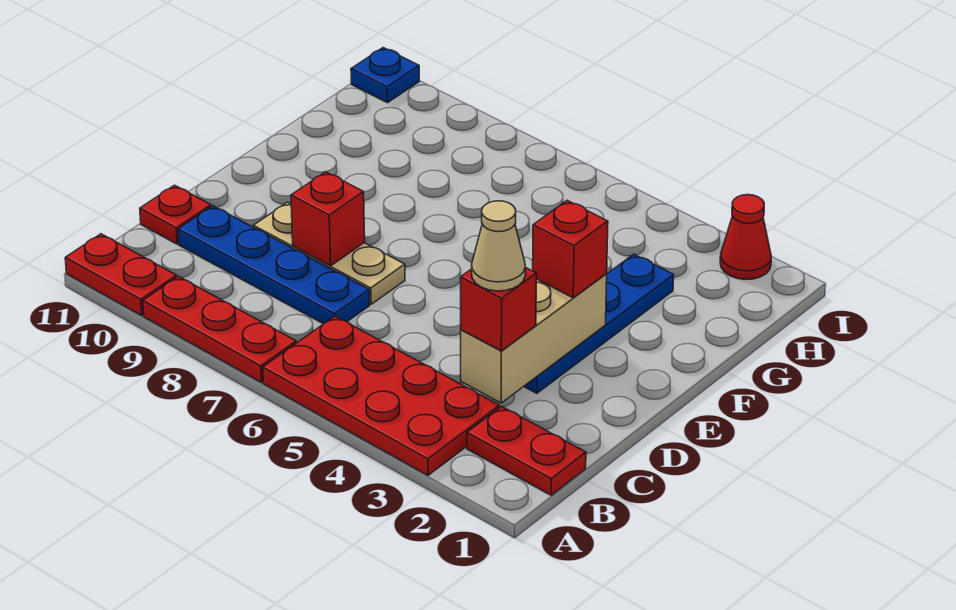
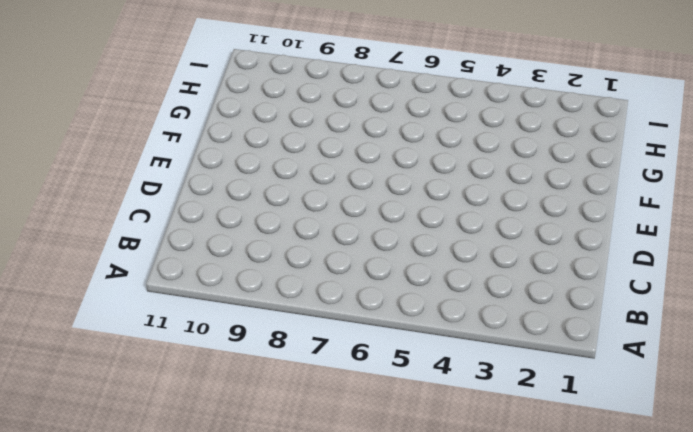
none -> red plate A3:B6 level 1
none -> red plate A7:A9 level 1
none -> red plate A10:A11 level 1

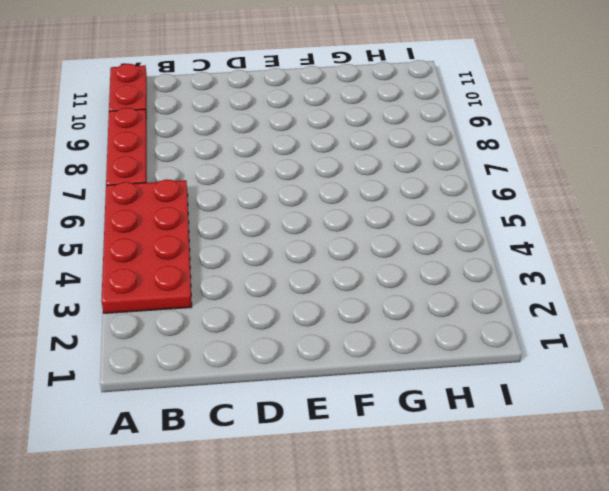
none -> red plate B1:B2 level 1
none -> blue plate C7:C10 level 1
none -> red plate C11 level 1

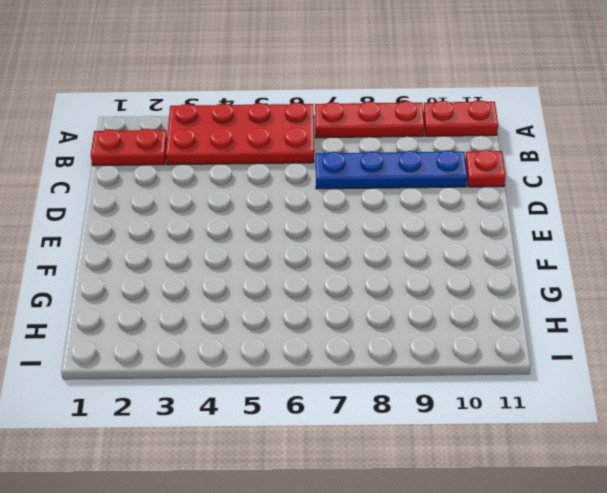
none -> blue plate D3:G3 level 1
none -> tan plate D7:D9 level 1
none -> red cone I2 level 1

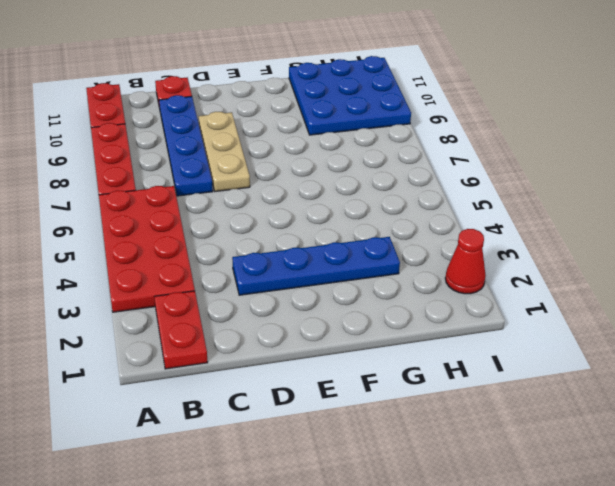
blue plate G9:I11 level 1 -> blue plate I11 level 1
none -> tan brick C3:E3 level 2
none -> red brick D8 level 2
none -> red brick C3 level 3

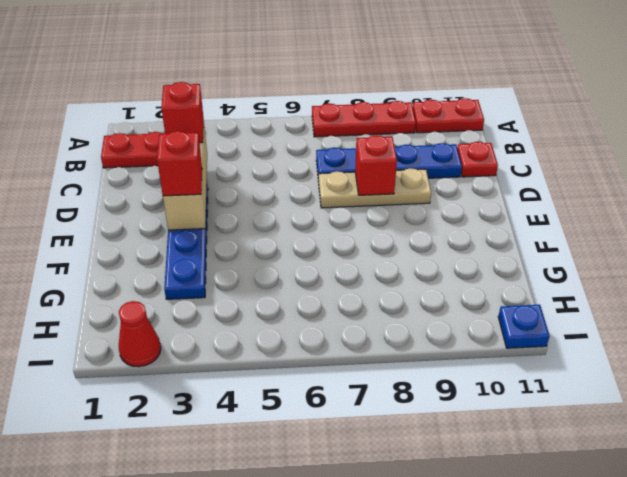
none -> red plate A3:B6 level 1
none -> tan cone C3 level 4

